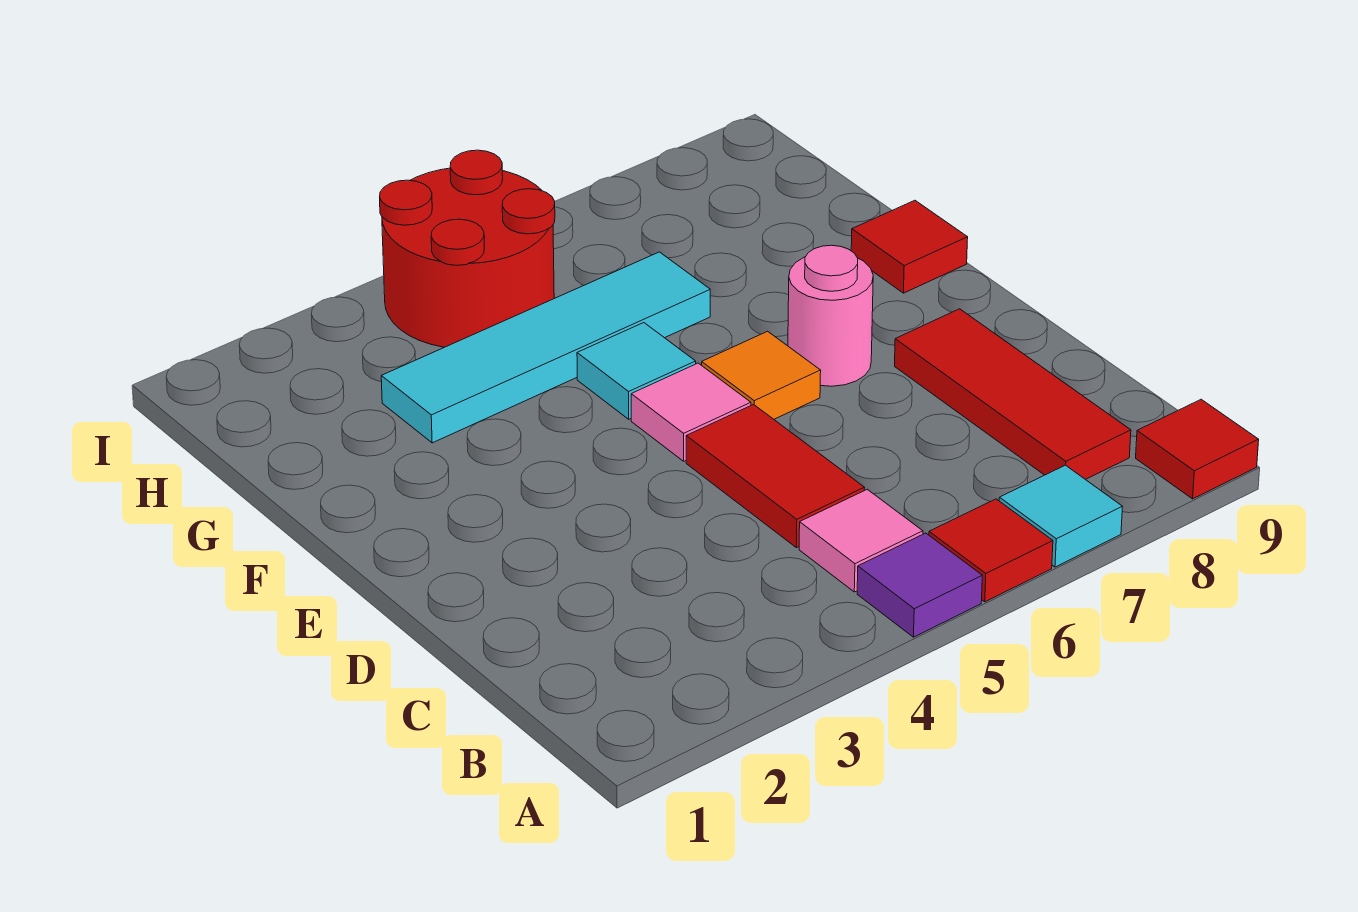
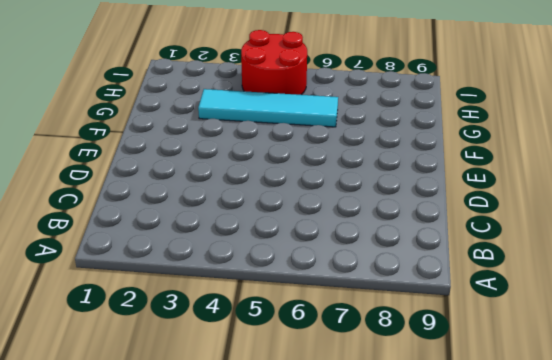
none -> purple tile A5 level 1
none -> red tile A6 level 1
none -> cyan tile A7 level 1

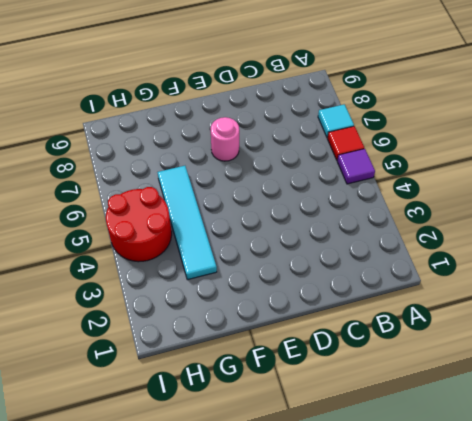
none -> red tile A9 level 1
none -> pink tile B5 level 1
none -> red tile B8:D8 level 1

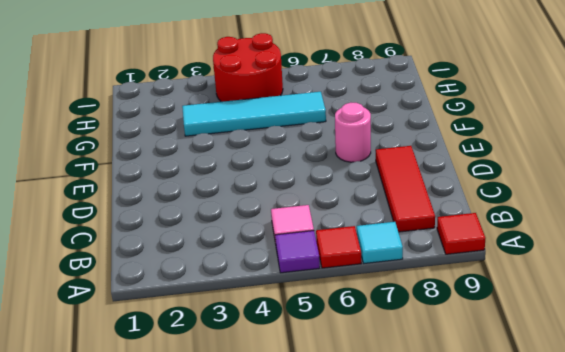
none -> red tile C5:D5 level 1
none -> pink tile E5 level 1
none -> orange tile E6 level 1

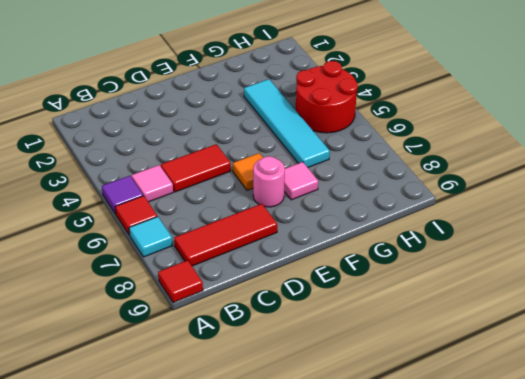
pink tile F7 level 1 -> pink tile E5 level 1
none -> cyan tile F5 level 1
none -> red tile F9 level 1

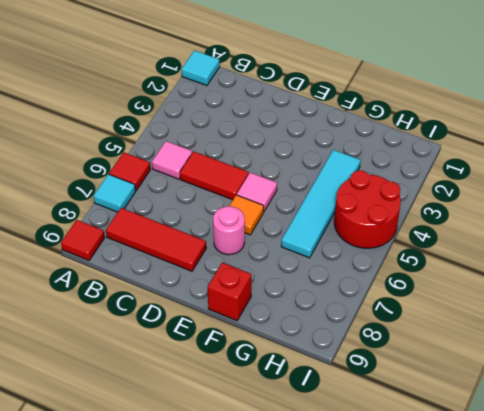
cyan tile A1 level 1 -> cyan tile F5 level 1
red brick F9 level 1 -> red tile F9 level 1
none -> purple tile A5 level 1

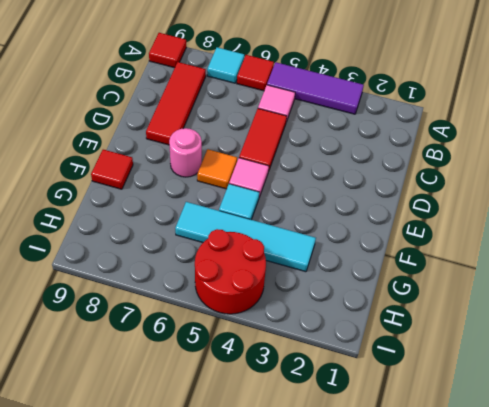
purple tile A3:A5 level 1 -> purple tile A5 level 1

